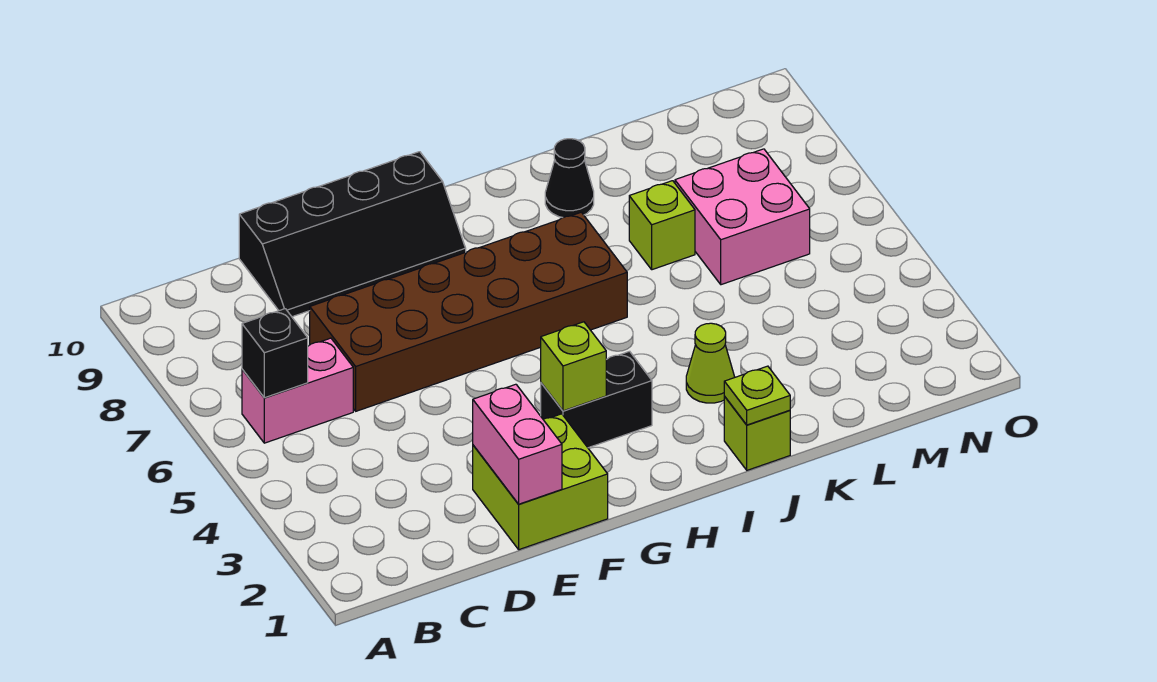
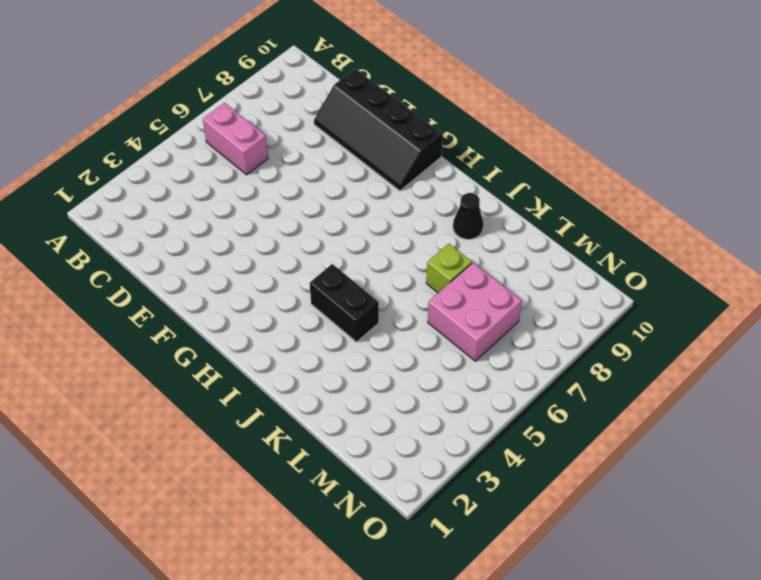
black brick I4:J4 level 1 -> black brick G3:H3 level 1
none -> brown brick D6:I7 level 1
none -> lime brick E1:F2 level 1
none -> lime brick J1 level 1

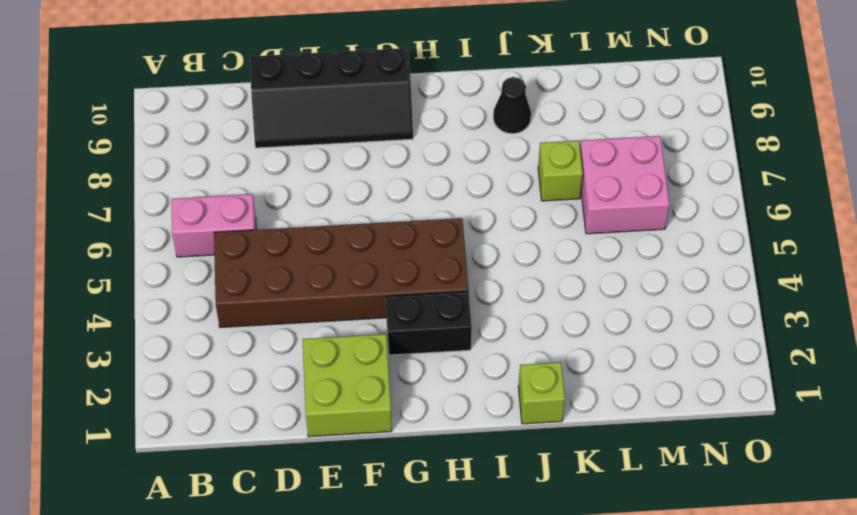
brown brick C4:H5 level 1 -> brown brick D6:I7 level 1
none -> lime cone J3 level 1
none -> black brick B6 level 2
none -> pink brick E1:E2 level 2

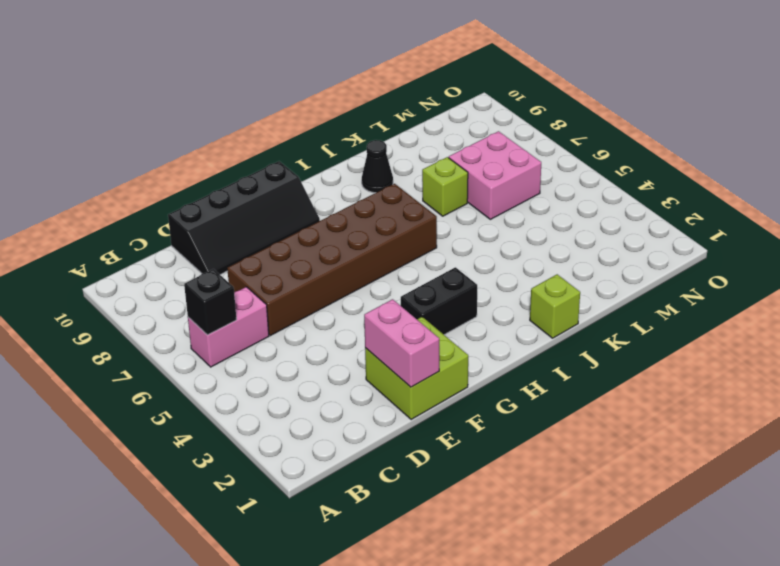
none -> lime cone J3 level 1
none -> lime brick G3 level 2
none -> lime plate J1 level 2

